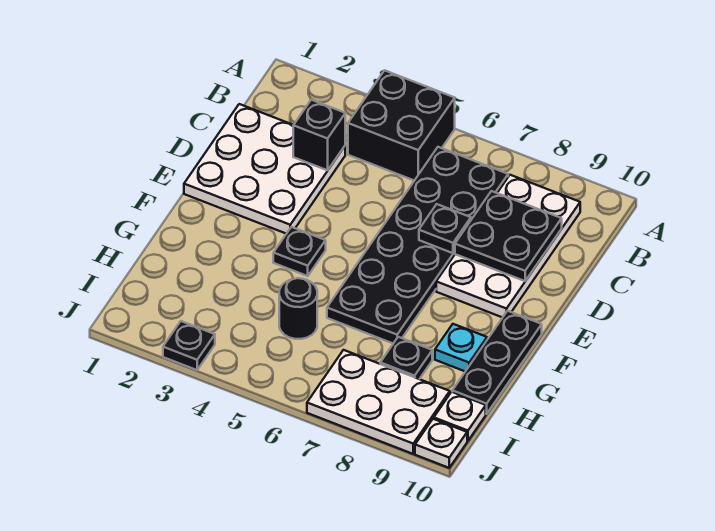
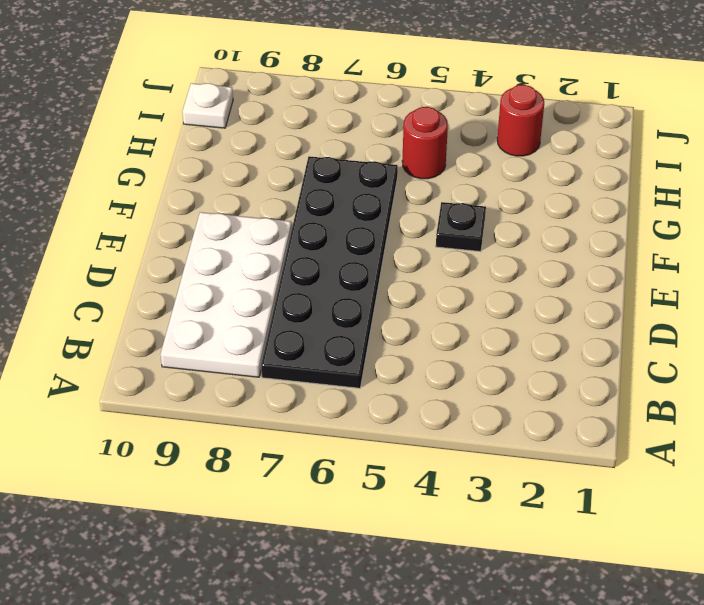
red round brick H5 level 1 -> black round brick H5 level 1
red round brick I3 level 1 -> none
none -> black brick A4:B5 level 1
none -> white plate C1:E3 level 1
none -> black plate F10:H10 level 1

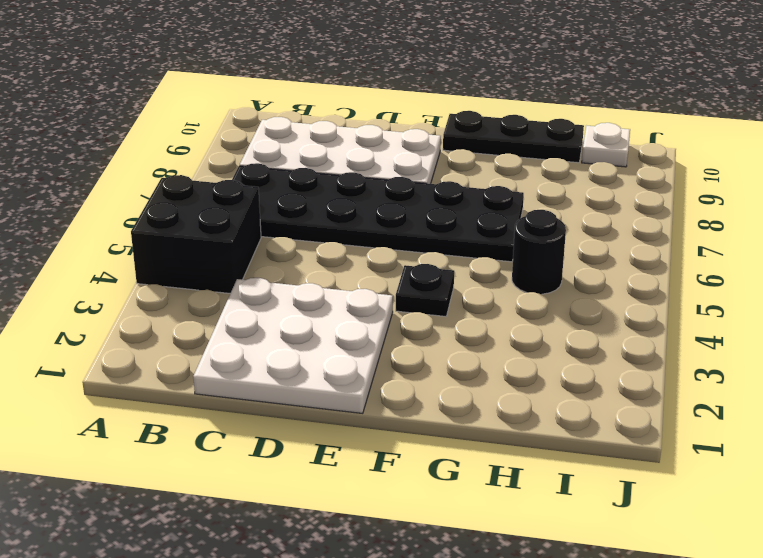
none -> cyan plate G9 level 1
none -> black plate H8 level 1
none -> white plate I7:J9 level 1

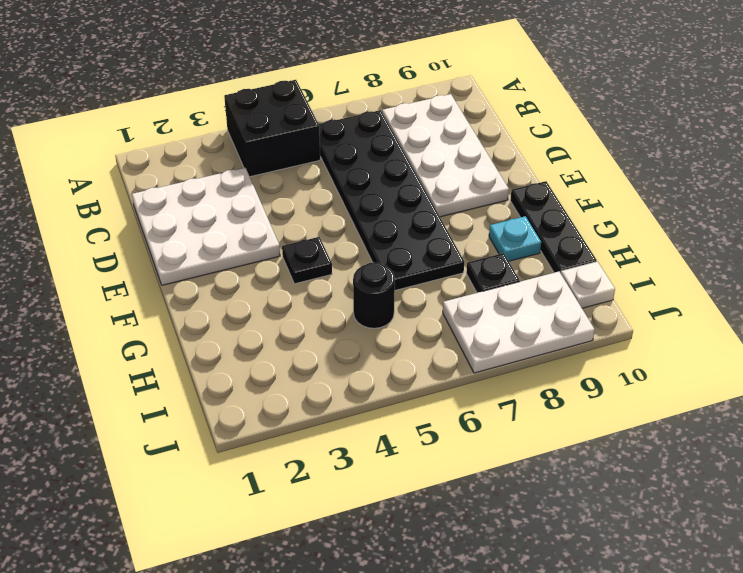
none -> black plate J3 level 1
none -> white plate J10 level 1
none -> black brick C3 level 2

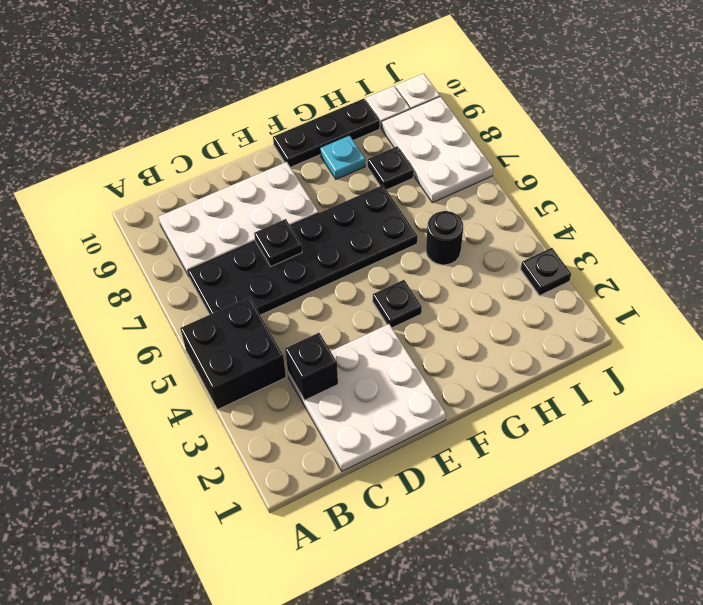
none -> black plate C8:D9 level 2

